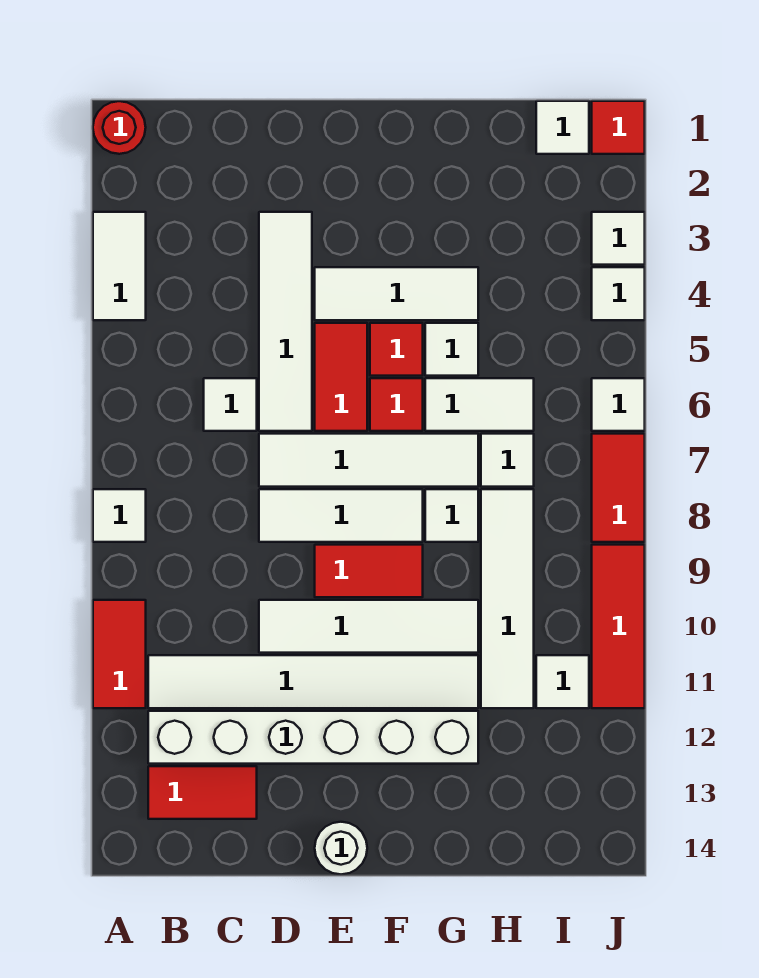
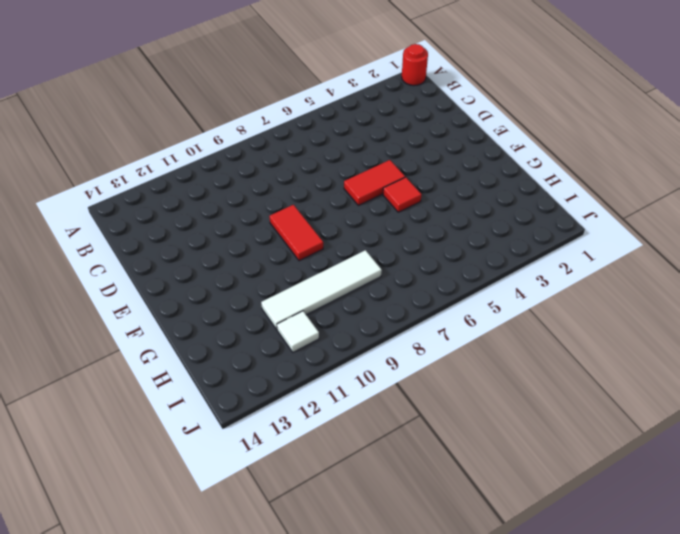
none -> white tile A3:A4 level 1
none -> white tile A8 level 1
none -> red tile A10:A11 level 1
none -> white tile B11:G11 level 1

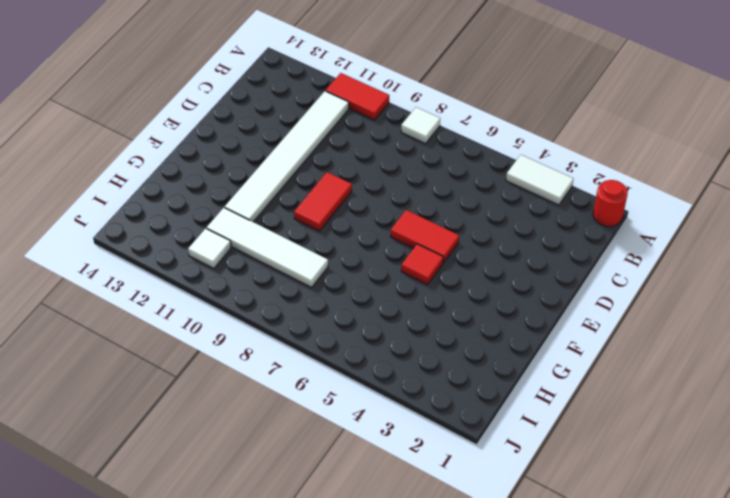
none -> white brick B12:G12 level 1
none -> red tile B13:C13 level 1
none -> white tile C6 level 1
none -> white tile D3:D6 level 1

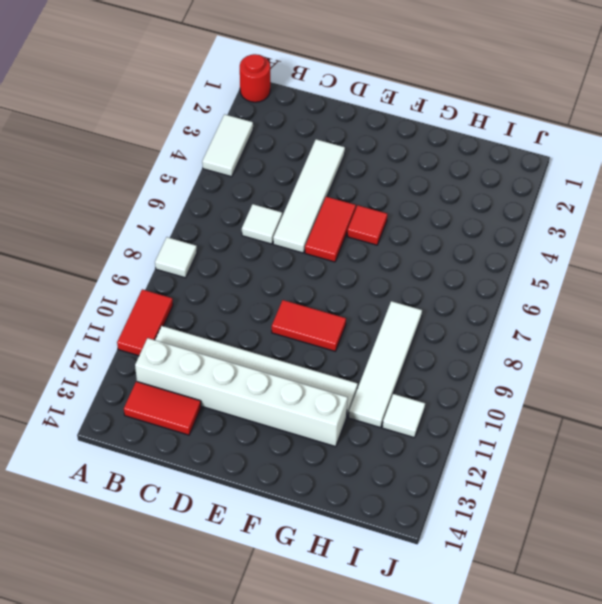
none -> white tile D7:G7 level 1
none -> white tile D8:F8 level 1
none -> white tile D10:G10 level 1
none -> white tile E4:G4 level 1

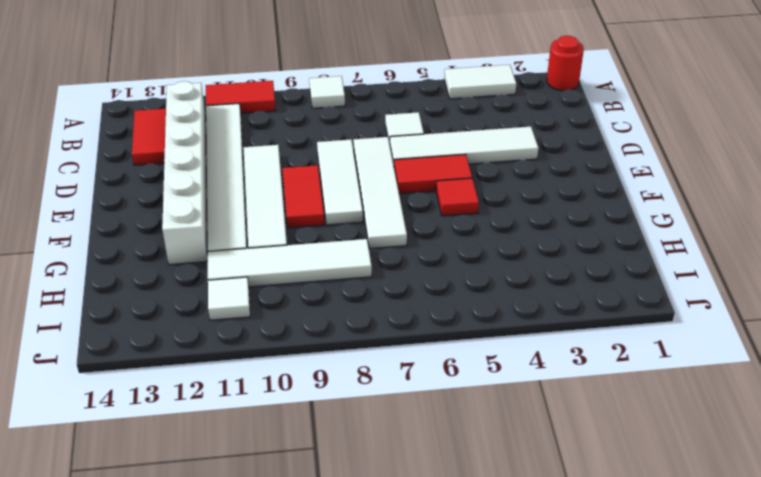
none -> white tile E4:G4 level 1
none -> white round brick E14 level 1
none -> red tile F6 level 1
none -> white tile G5 level 1

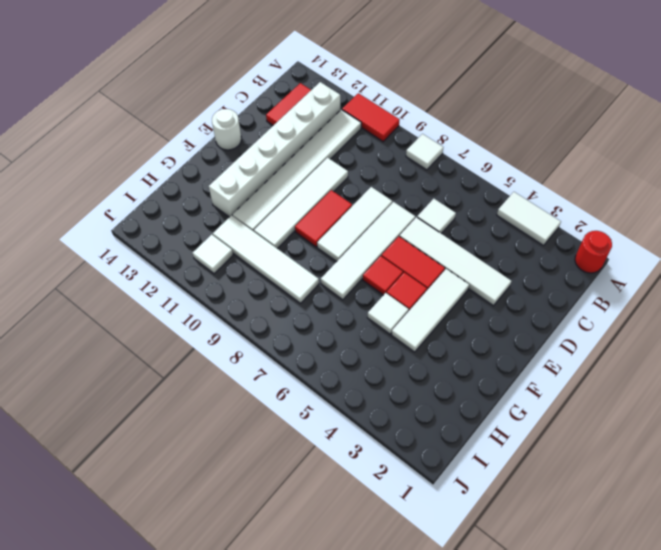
none -> white tile G6:H6 level 1
none -> white tile G8 level 1
none -> white tile H7 level 1
none -> white tile I1 level 1

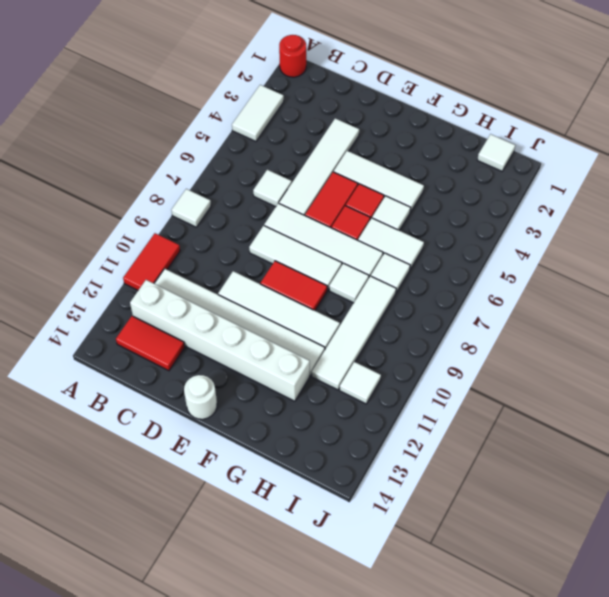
none -> red tile J1 level 1
none -> white tile J3 level 1
none -> white tile J4 level 1
none -> white tile J6 level 1

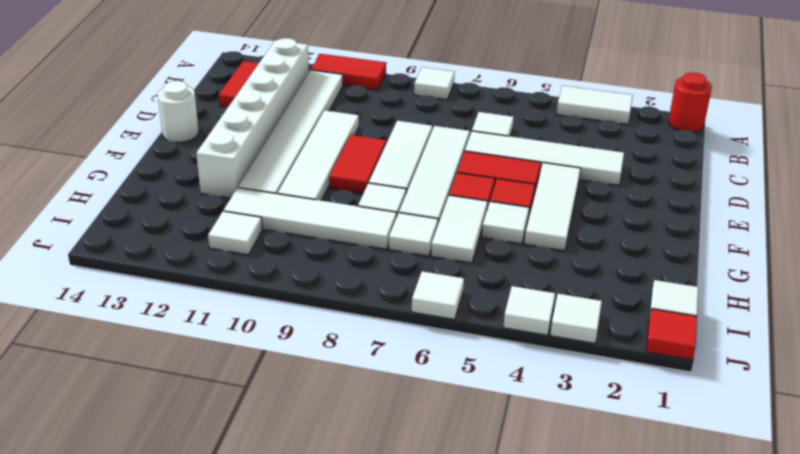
none -> red tile J7:J8 level 1
none -> red tile J9:J11 level 1

